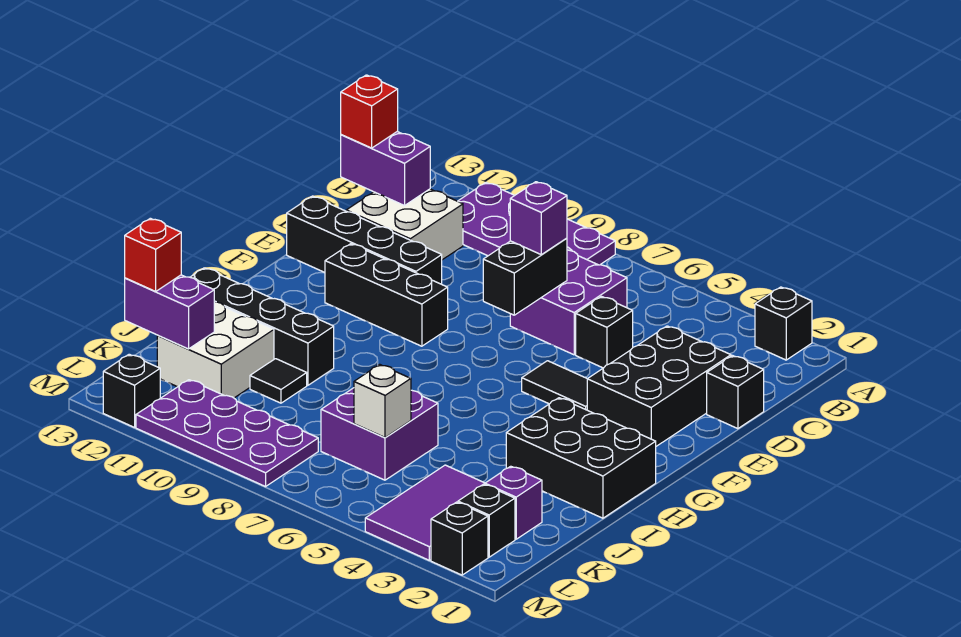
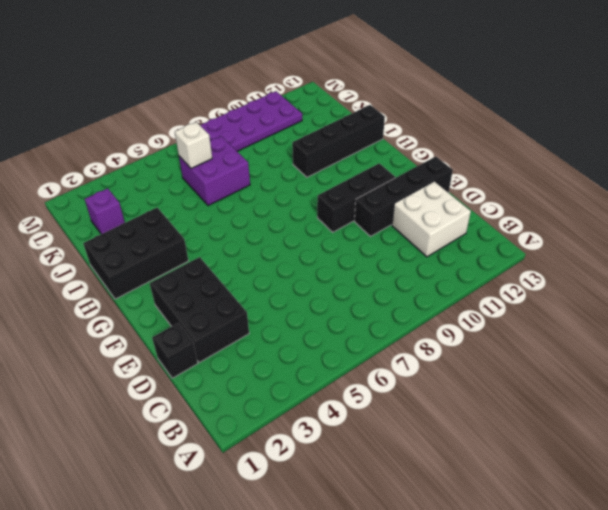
none -> black brick A2 level 1
none -> purple plate A8:B11 level 1
none -> purple brick C6:D7 level 1

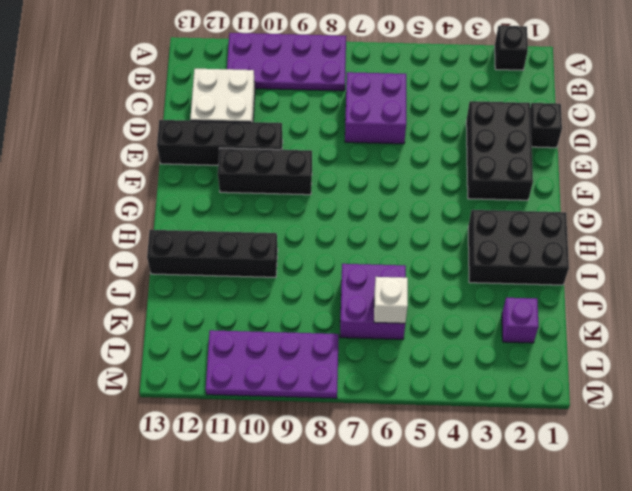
none -> black brick D5 level 1
none -> black tile F4:F5 level 1
none -> black tile J10 level 1

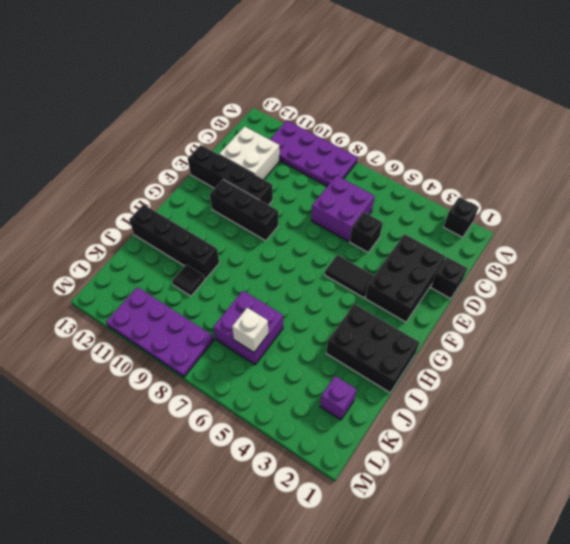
none -> white brick J11:K12 level 1
none -> purple tile K3:M4 level 1
none -> black brick L2 level 1

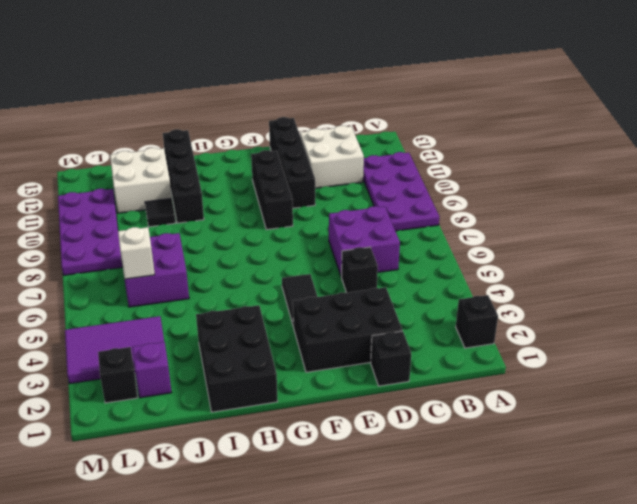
none -> black brick M2 level 1
none -> black brick M12 level 1
none -> purple brick C12:C13 level 2

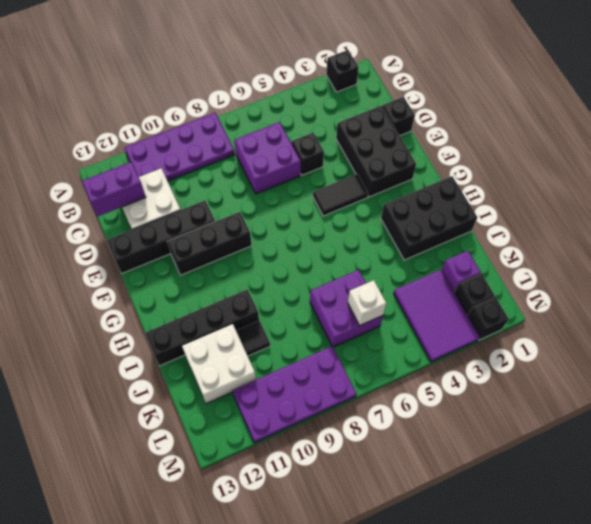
none -> black brick M12 level 1
none -> black brick D7:E7 level 2
none -> purple brick K12:K13 level 2

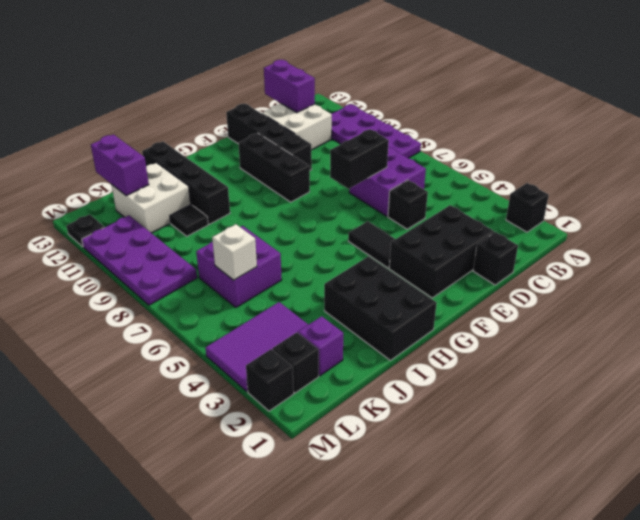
black plate M12 level 1 -> black brick M12 level 1
none -> red brick C13 level 3
none -> purple brick D7 level 3
none -> red brick K13 level 3

